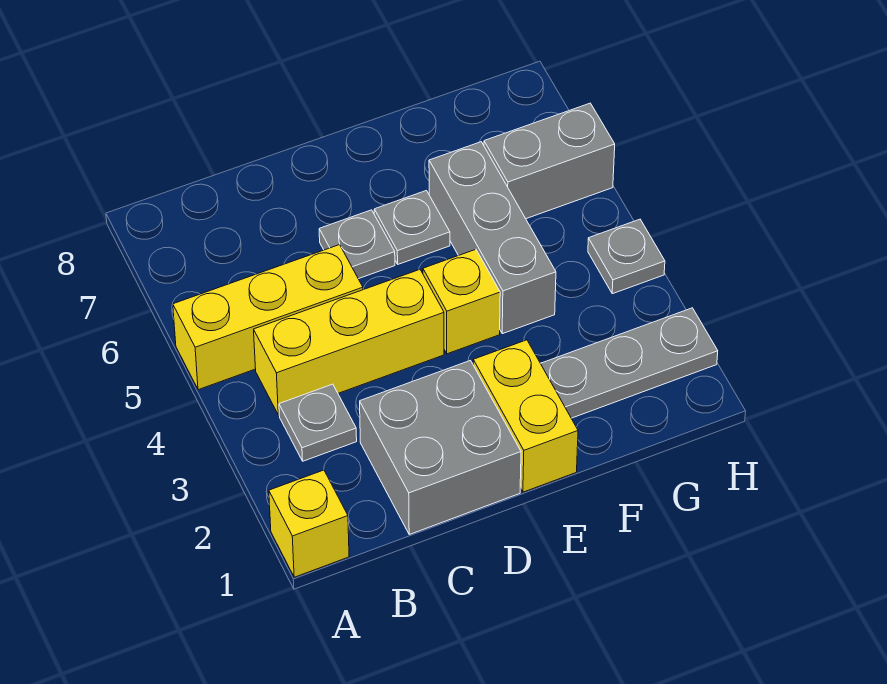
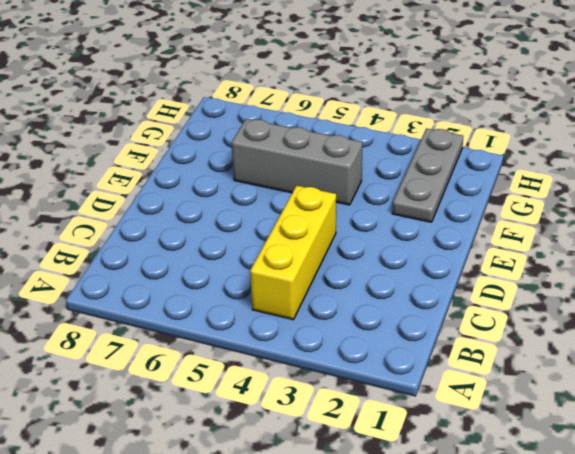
none -> yellow brick A1 level 1
none -> yellow brick A5:C5 level 1
none -> grey plate B3 level 1

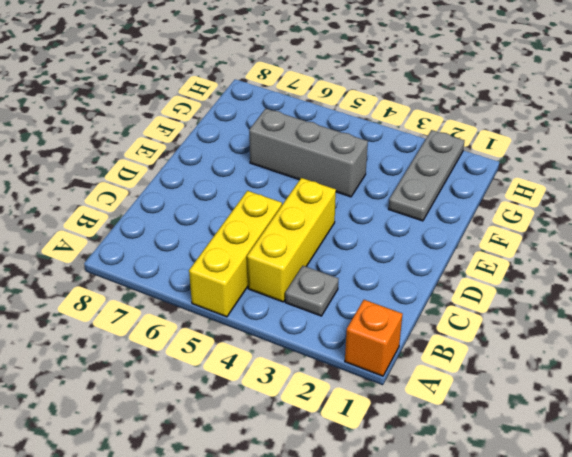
orange brick A1 level 1 -> yellow brick A1 level 1
none -> grey brick C1:D2 level 1
none -> grey plate D6 level 1
none -> yellow brick E1:E2 level 1

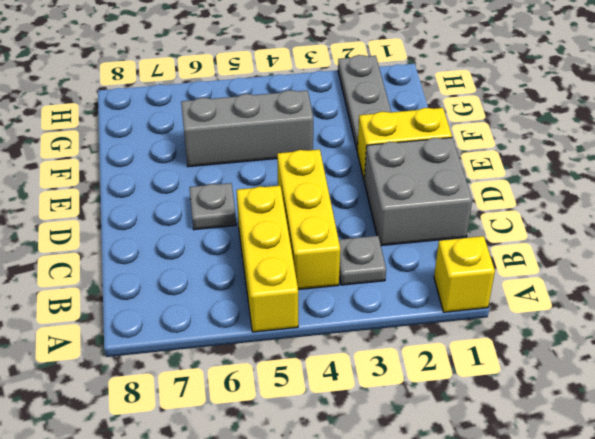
none -> yellow brick E4 level 1
none -> grey plate E6 level 1
none -> grey brick G6:H6 level 1

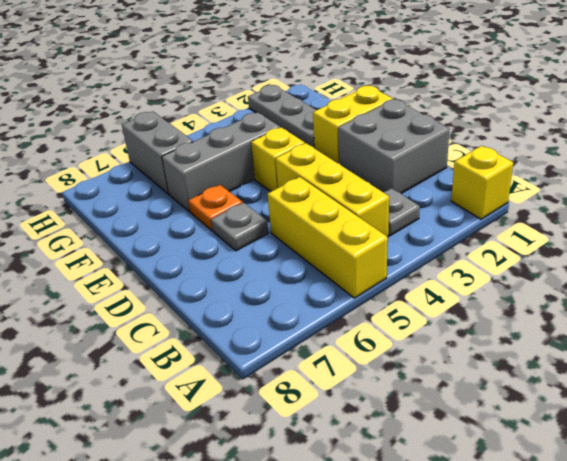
orange plate E6 level 1 -> grey plate E6 level 1
none -> grey plate H4 level 1

